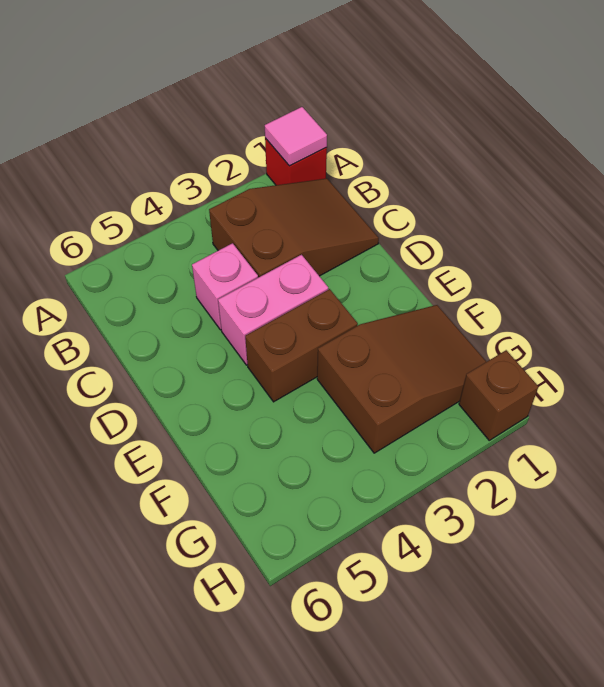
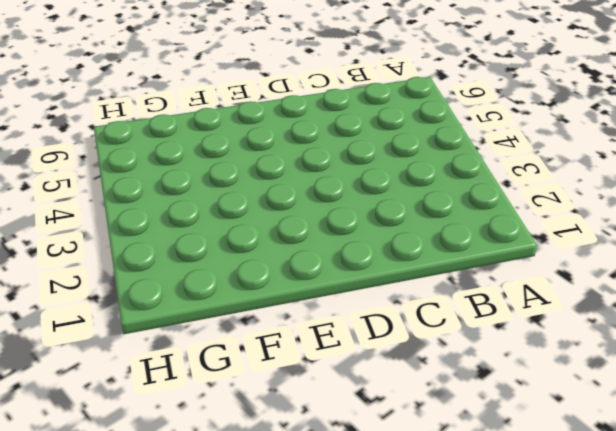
none -> red brick A1 level 1
none -> brown slope B1:C3 level 1 top 3

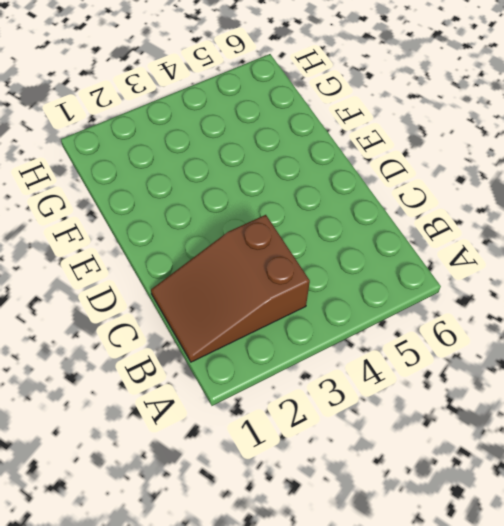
none -> red brick A1 level 1
none -> pink brick C4 level 1

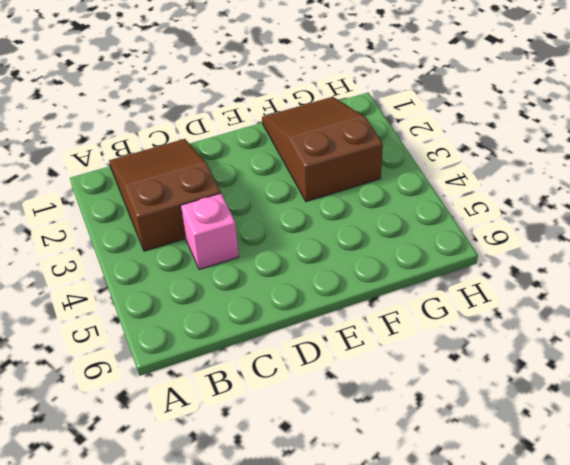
none -> red brick A1 level 1
none -> pink brick D3:D4 level 1

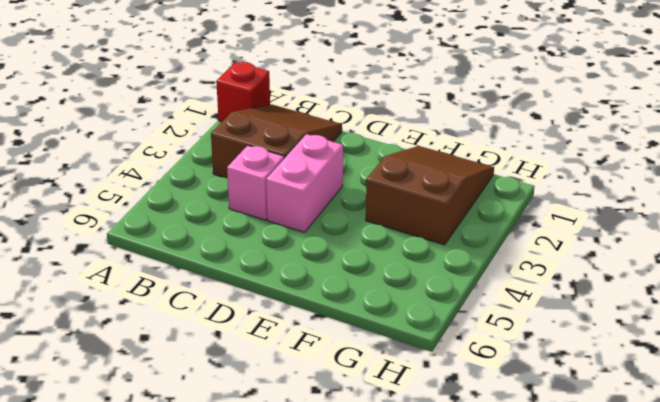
none -> brown brick E3:E4 level 1
none -> brown brick H1 level 1

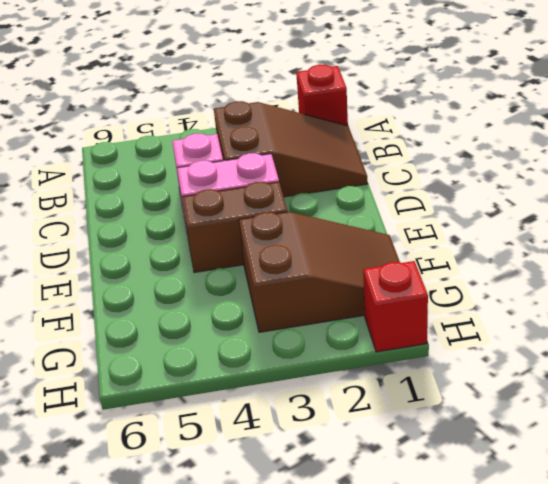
red brick H1 level 1 -> brown brick H1 level 1
none -> pink tile A1 level 2

